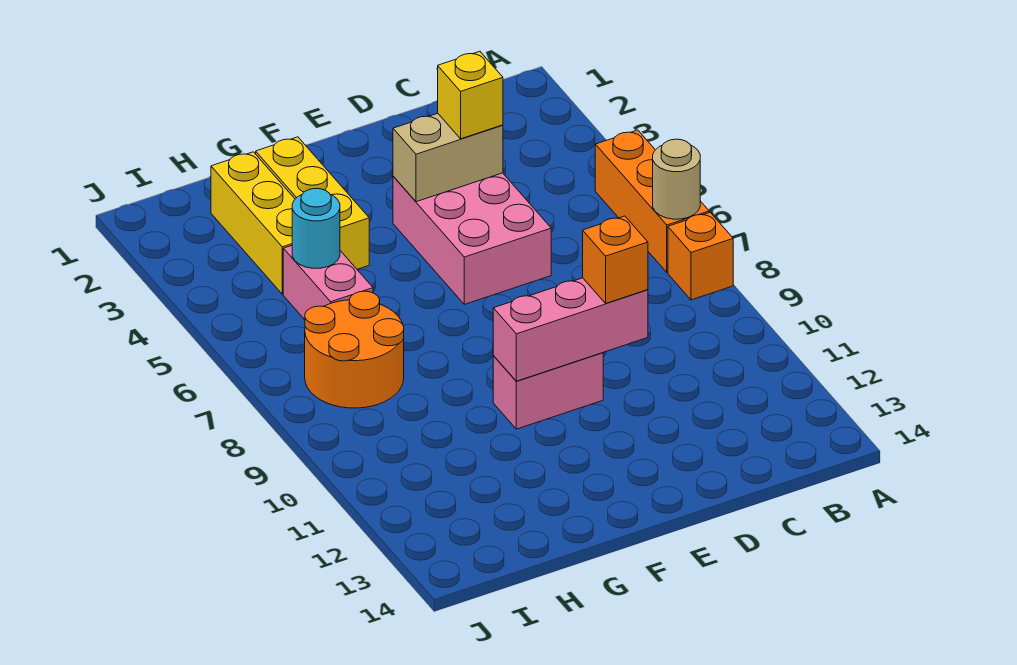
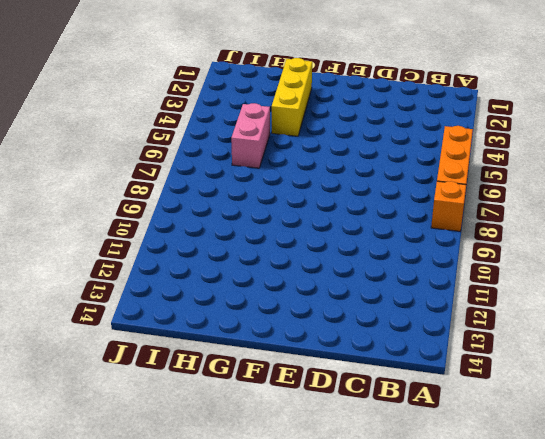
none -> pink brick D4:E6 level 1
none -> pink brick E10:F10 level 1
none -> yellow brick H2:H4 level 1

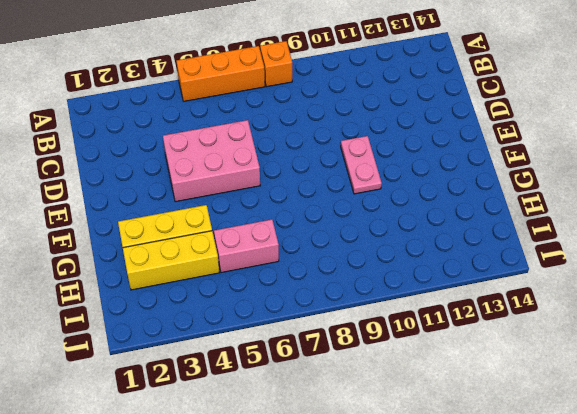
pink plate E10:F10 level 1 -> pink brick E10:F10 level 1
none -> orange round brick H7:I8 level 1
none -> tan round brick A7 level 2
none -> tan brick D4:E4 level 2

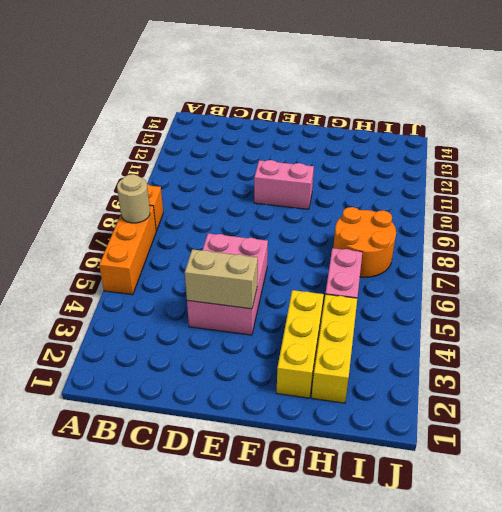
none -> pink brick D10:F10 level 2
none -> cyan round brick H5 level 2
none -> yellow brick D4 level 3

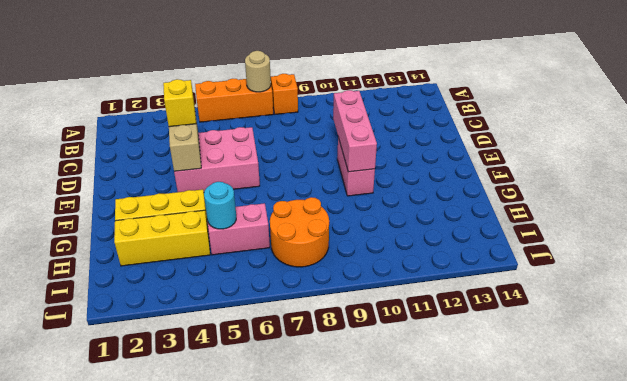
none -> orange brick D10 level 3

